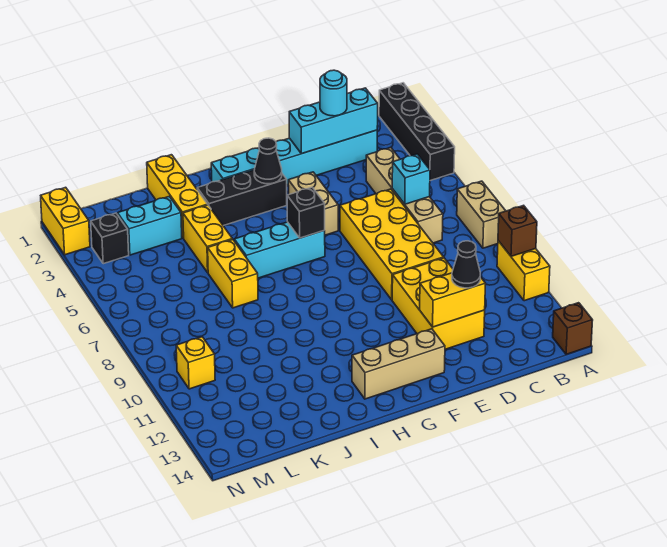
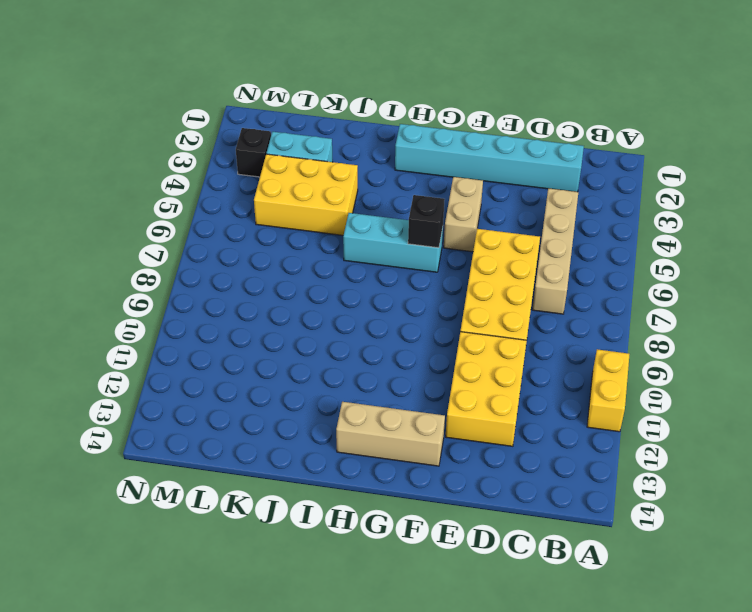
yellow brick J4:L5 level 1 -> yellow brick J4:J5 level 1
none -> black brick A1:A4 level 1
none -> tan brick A7:A8 level 1
none -> brown brick A14 level 1

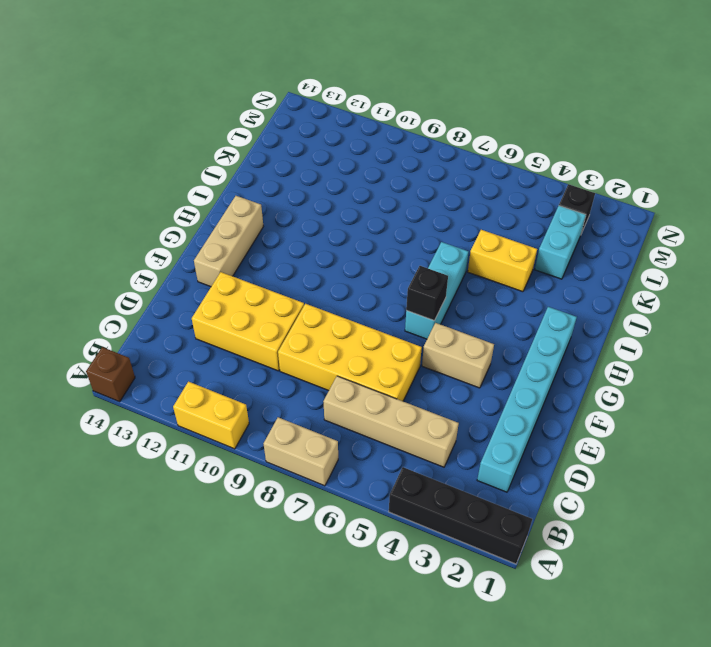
none -> black brick G3:I3 level 1
none -> yellow brick J1:J3 level 1
none -> yellow brick J6:J7 level 1

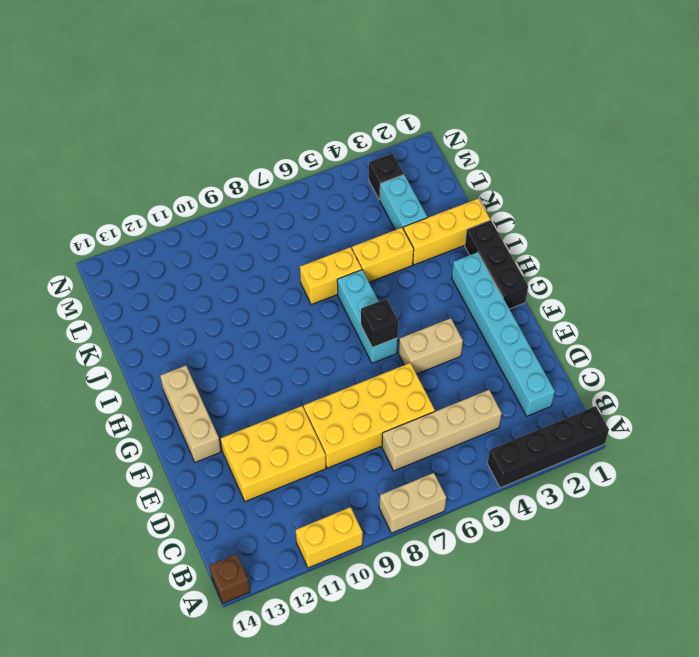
black brick G1:I1 level 1 -> black brick G3:I3 level 1
none -> yellow brick M10 level 1
none -> yellow brick N1:N2 level 1
none -> brown brick A10 level 2

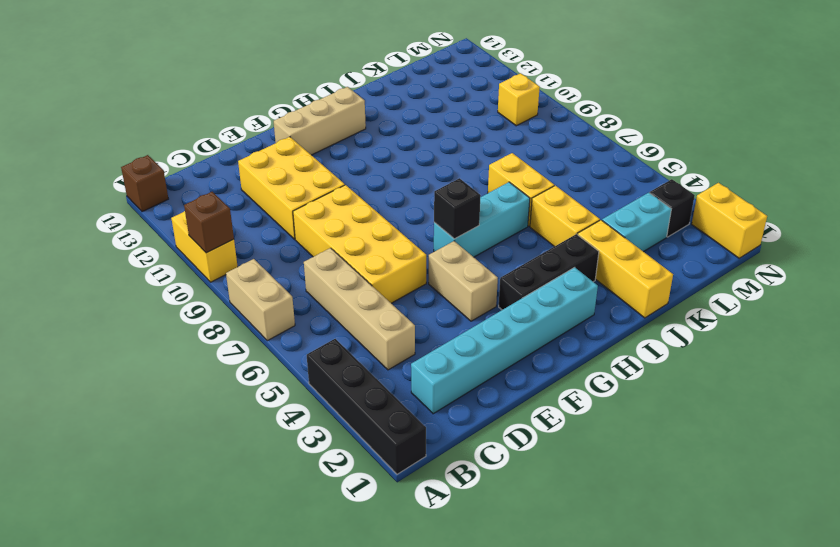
none -> cyan brick C2:E2 level 2
none -> cyan brick C6 level 2
none -> yellow brick D12:E12 level 2

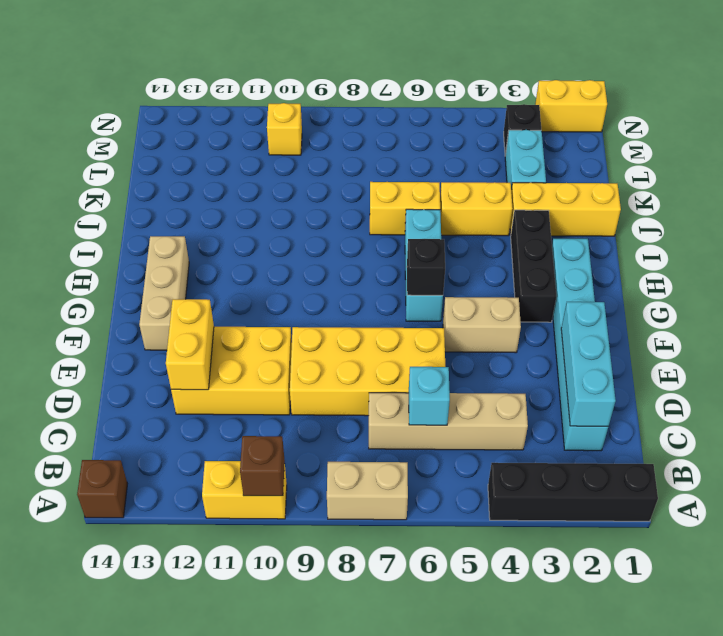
none -> black cone G3 level 2
none -> cyan round brick D2 level 3
none -> black cone D12 level 3

